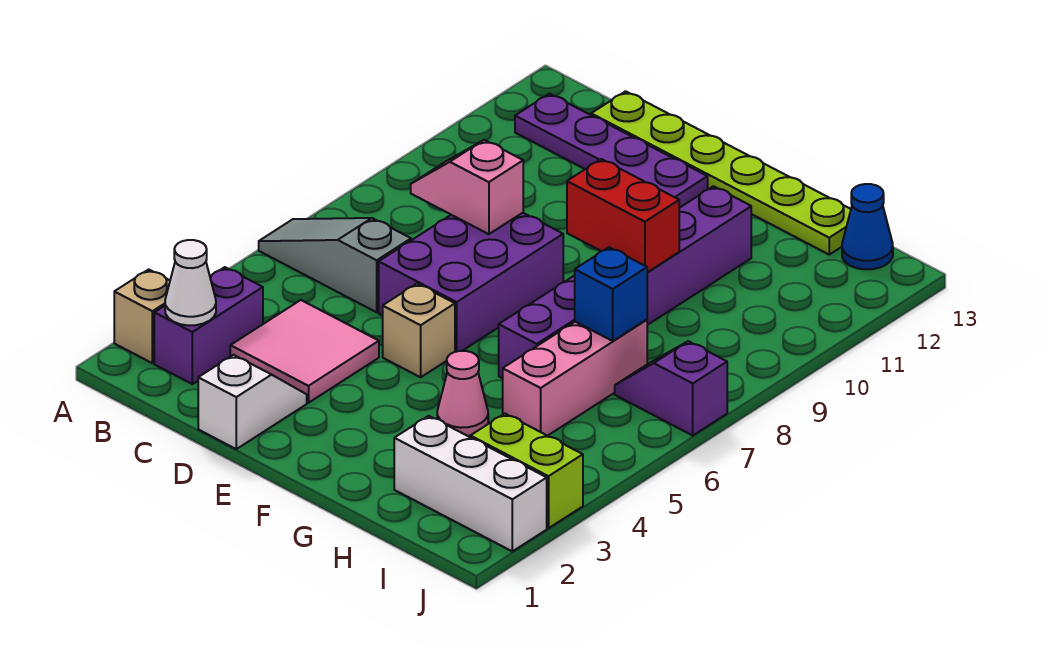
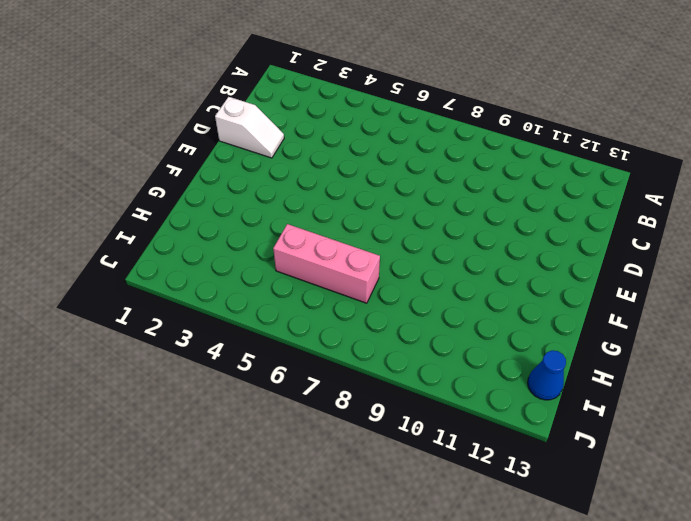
none -> tan brick A2 level 1
none -> grey slope A6:C6 level 1 top C
none -> purple brick B2:B3 level 1

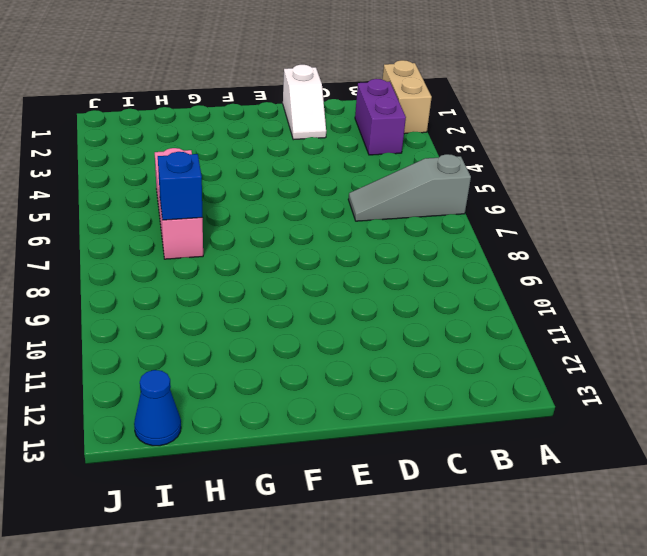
tan brick A1:A2 level 1 -> tan brick A2 level 1
grey slope A6:C6 level 1 top A -> grey slope A6:C6 level 1 top C
none -> purple plate B12:E12 level 1
none -> pink tile C3:D4 level 1
none -> lime plate C13:H13 level 1

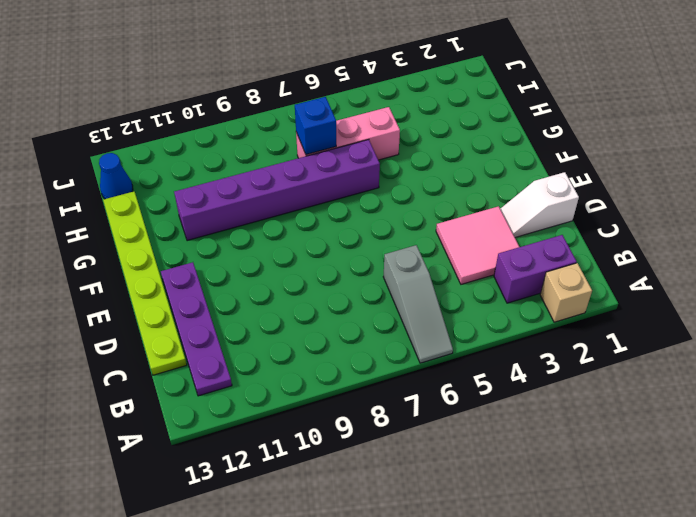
none -> purple brick D6:E8 level 1
none -> tan brick E5 level 1
none -> pink cone G4 level 1

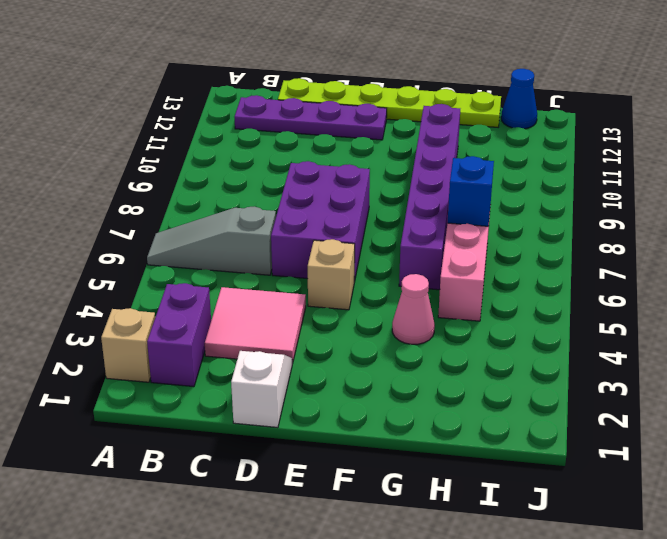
none -> white brick H2:J2 level 1
none -> lime brick I3:J3 level 1
none -> purple slope I7:J7 level 1 top J

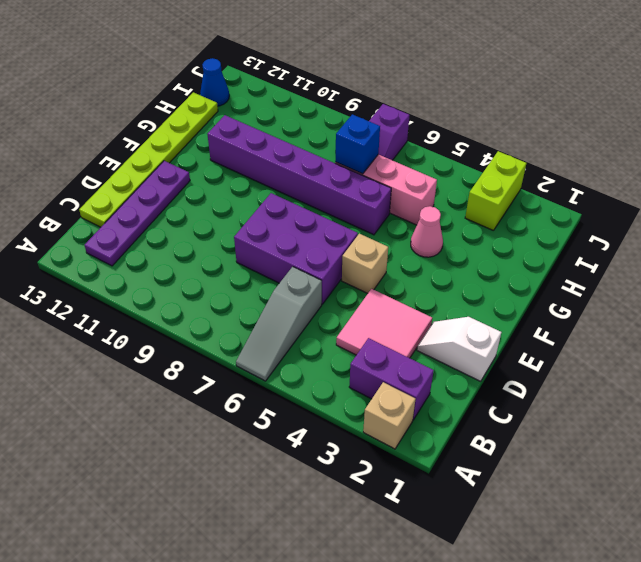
none -> white brick H2:J2 level 1
none -> white cone B2 level 2
none -> pink slope C8:D8 level 2 top D

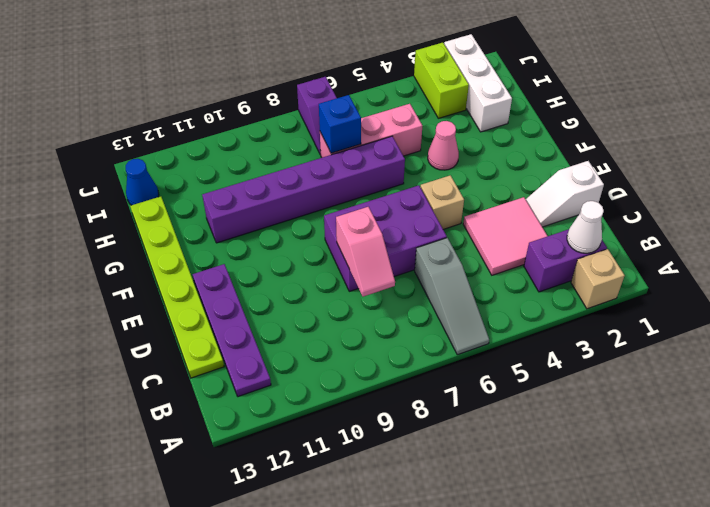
none -> red brick F9:G9 level 2

